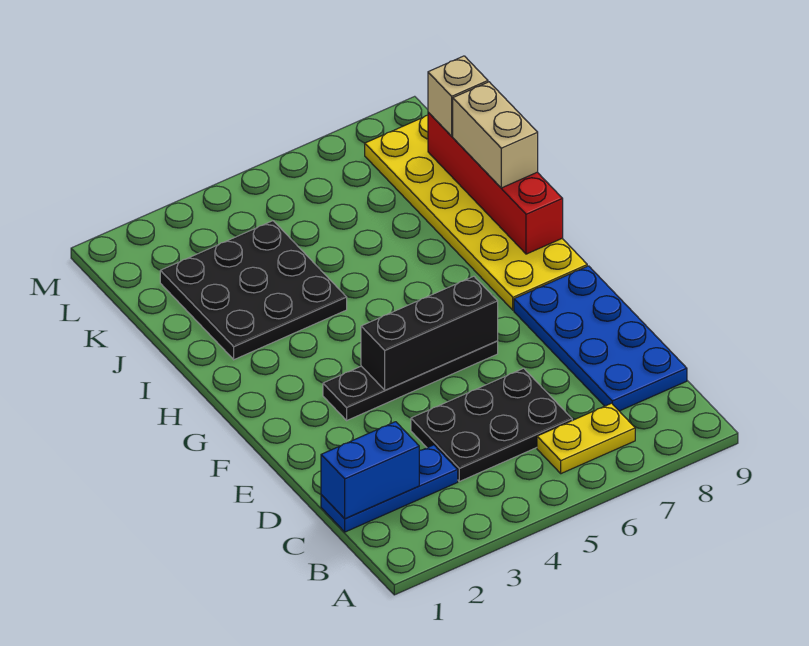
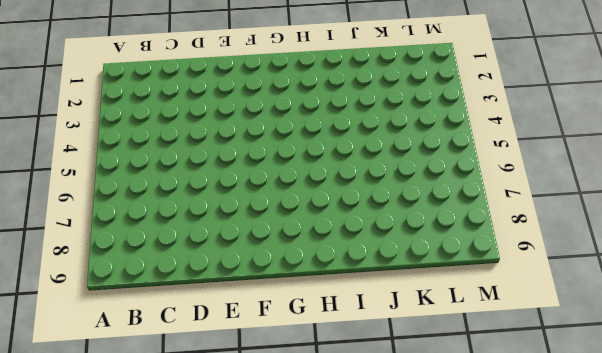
none -> yellow plate B6:B7 level 1
none -> blue plate C1:C3 level 1
none -> black plate C4:D6 level 1

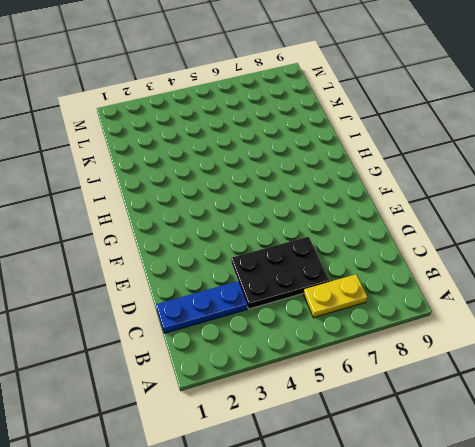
none -> blue plate C8:F9 level 1
none -> black plate F3:F6 level 1
none -> yellow plate G8:L9 level 1

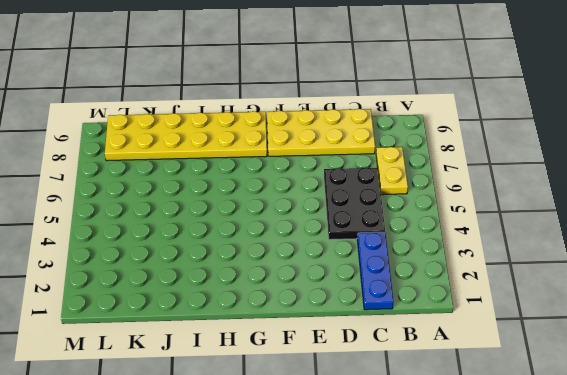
yellow plate C8:F9 level 1 -> blue plate C8:F9 level 1
none -> black plate F3:F6 level 1
none -> black plate I2:K4 level 1
none -> blue brick C1:C2 level 2

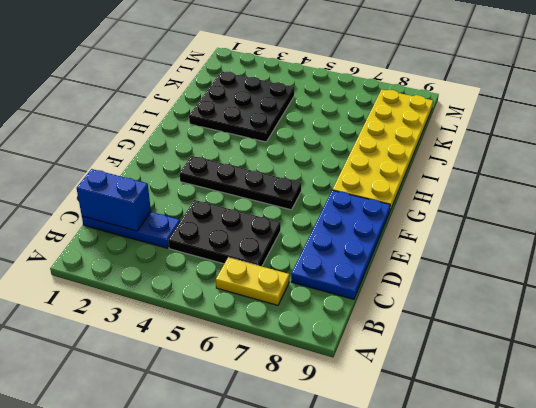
none -> black brick F4:F6 level 2
none -> red brick H9:K9 level 2
none -> tan brick I9:J9 level 3

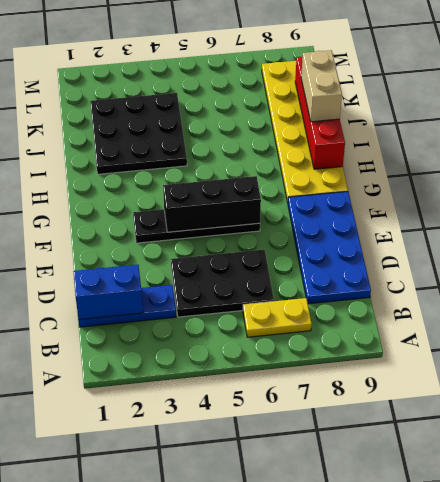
none -> tan brick K9 level 3

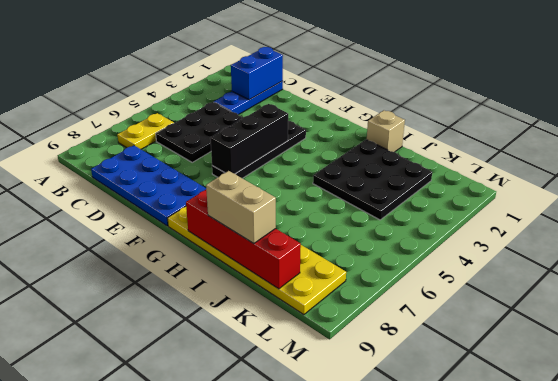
tan brick I1 level 1 -> tan brick K9 level 3

